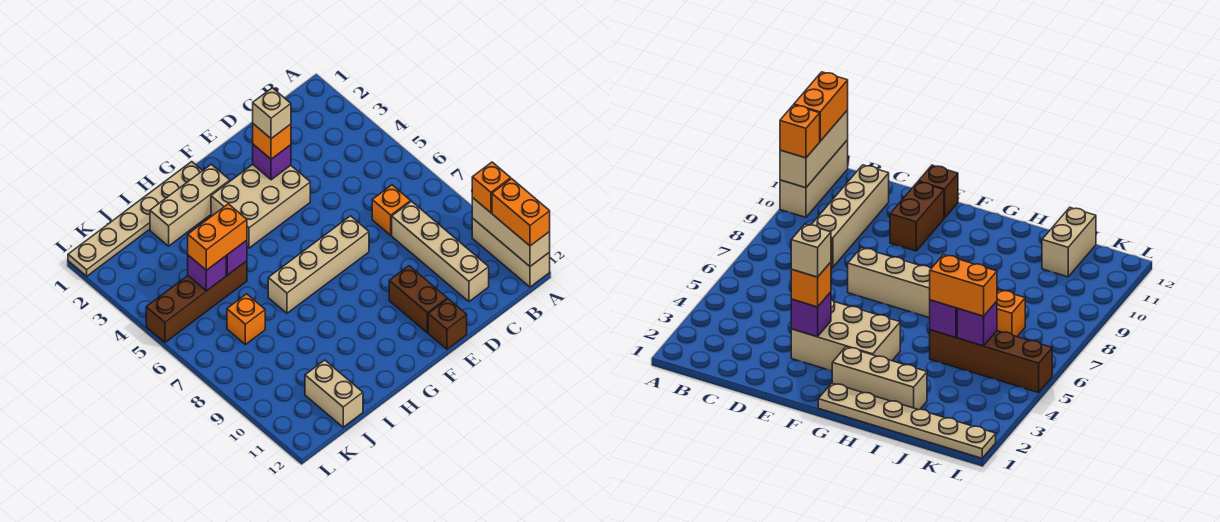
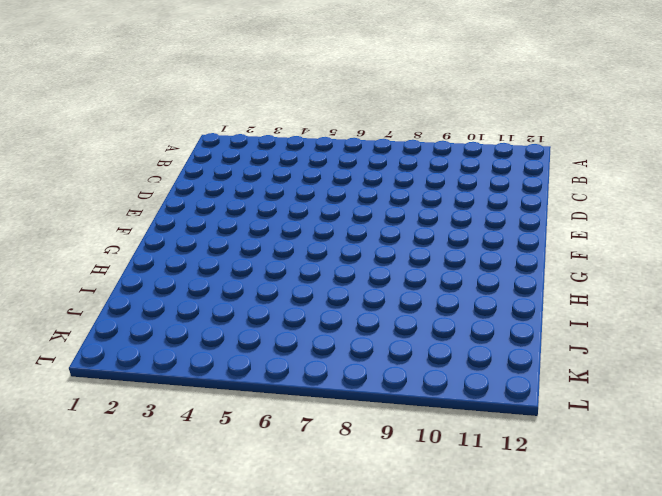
none -> tan brick A10:A12 level 1
none -> orange brick C7 level 1
none -> tan brick C8:C11 level 1

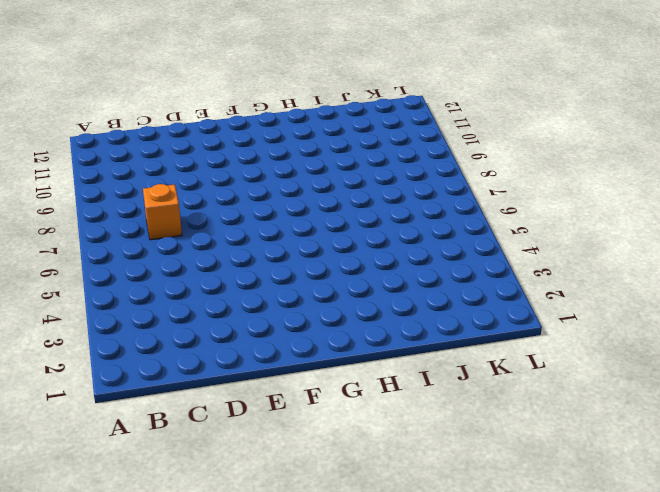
none -> tan brick A10:A12 level 1
none -> tan brick C8:C11 level 1
none -> tan brick E3:G4 level 1

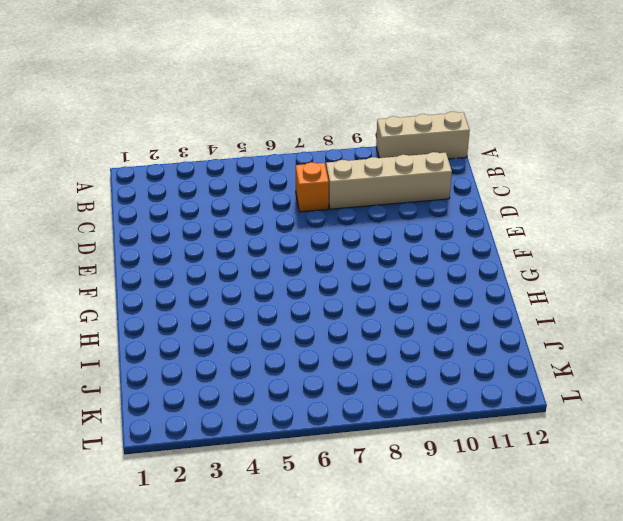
none -> tan brick E3:G4 level 1
none -> tan brick E7:H7 level 1
none -> brown brick E10:E11 level 1

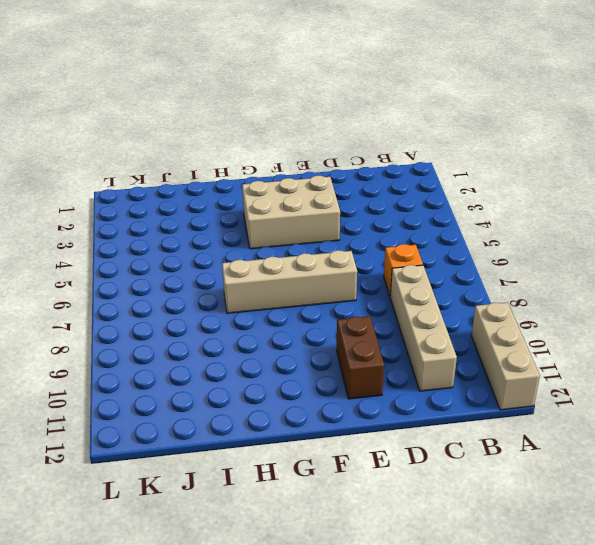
none -> brown brick E12 level 1
none -> tan plate G1:L1 level 1
none -> tan brick G2:I2 level 1

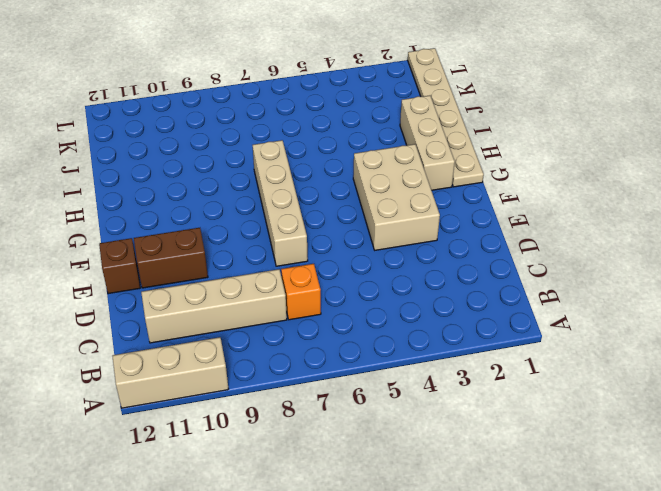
none -> brown brick I5:L5 level 1
none -> orange brick J7 level 1
none -> tan brick J11:J12 level 1

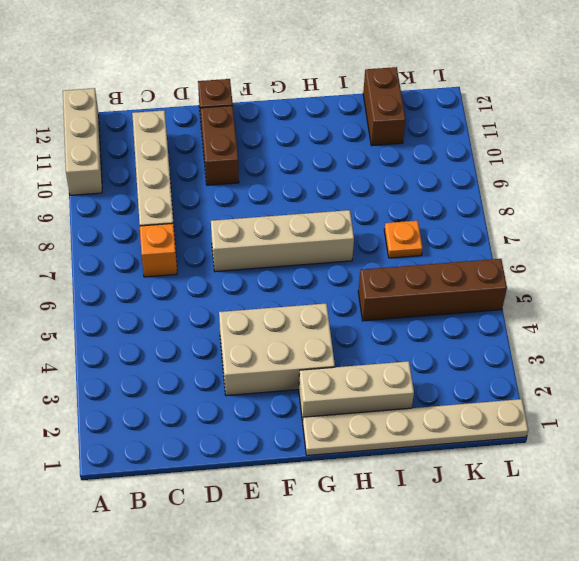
orange plate J7 level 1 -> orange brick J7 level 1
brown brick J11:J12 level 1 -> tan brick J11:J12 level 1
none -> tan brick A10:A12 level 2
none -> purple brick E3 level 2
none -> purple brick I5 level 2

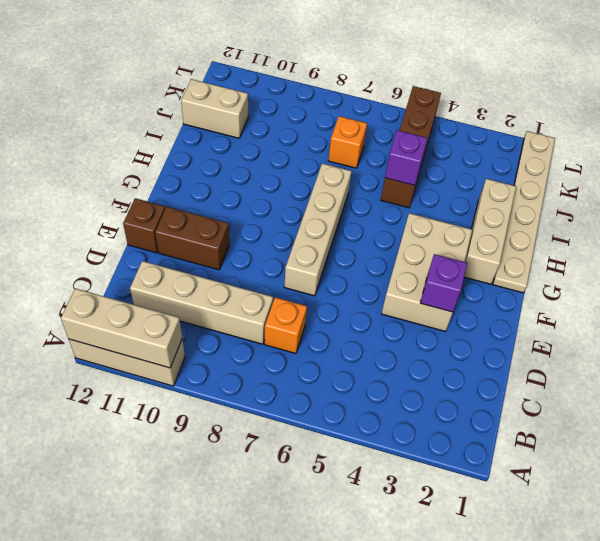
none -> purple brick J5 level 2
none -> orange brick A10 level 3
none -> orange brick A11:A12 level 3

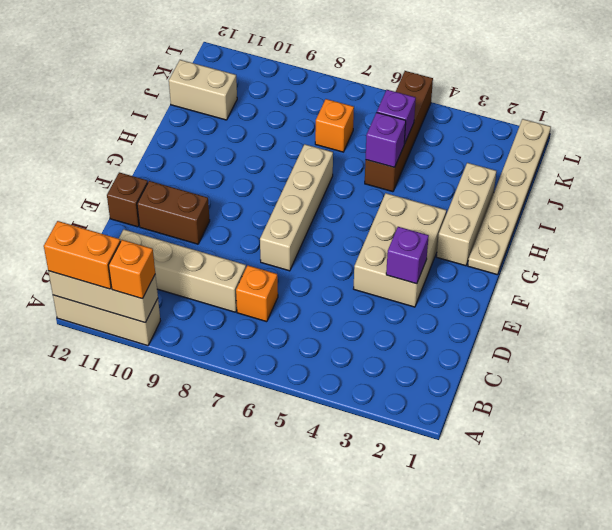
none -> orange brick E3 level 3
none -> orange brick I5:J5 level 3
none -> tan brick E3 level 4

